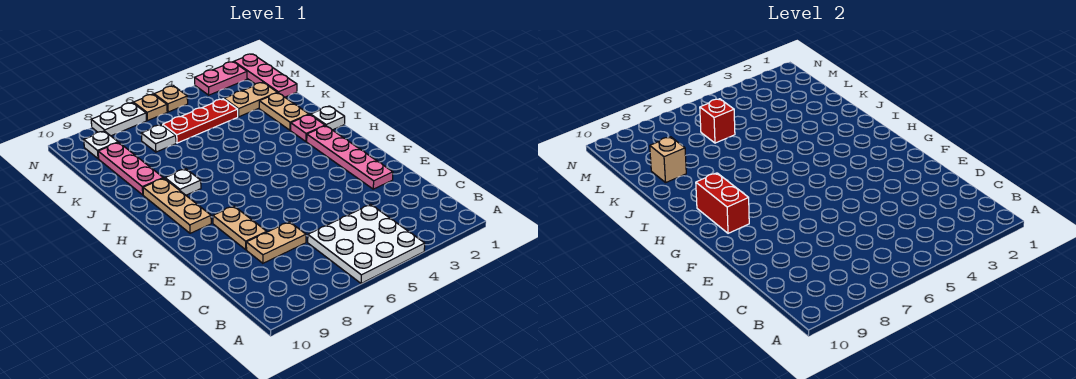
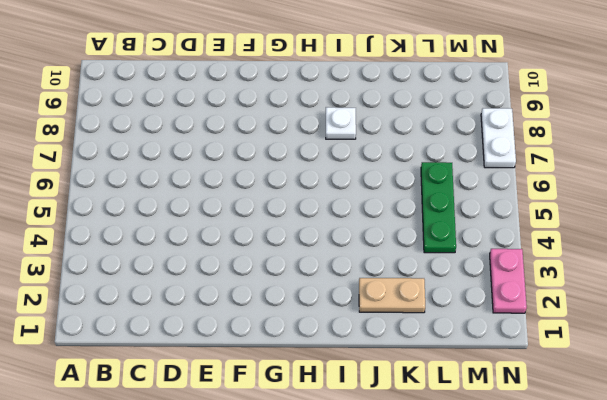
green plate L4:L6 level 1 -> red plate L4:L6 level 1
none -> white plate A4:C6 level 1
none -> tan plate D7:D8 level 1
none -> pink plate E2:H2 level 1

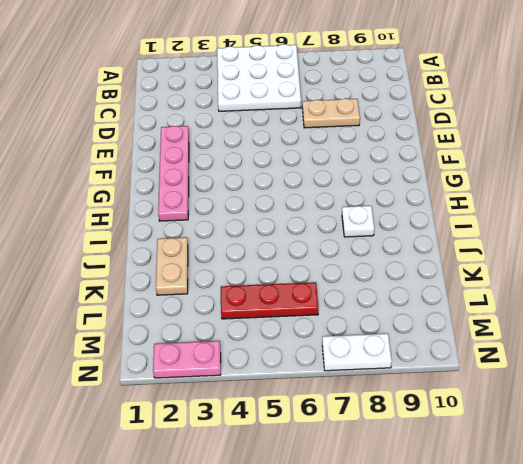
none -> tan plate E8:F8 level 1
none -> tan plate G9:I9 level 1
none -> white plate I1 level 1

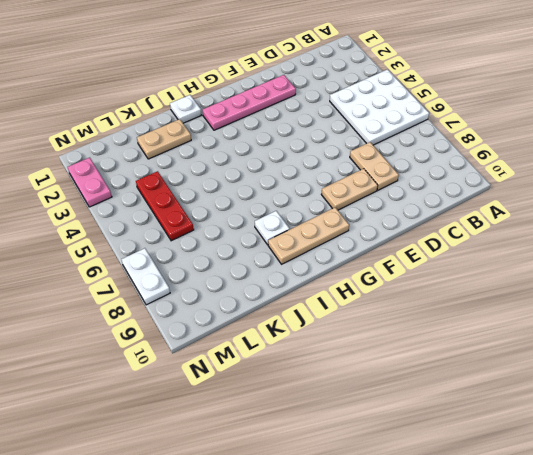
none -> pink plate I2 level 1
none -> pink plate J9:L9 level 1
none -> pink plate L1:N1 level 1

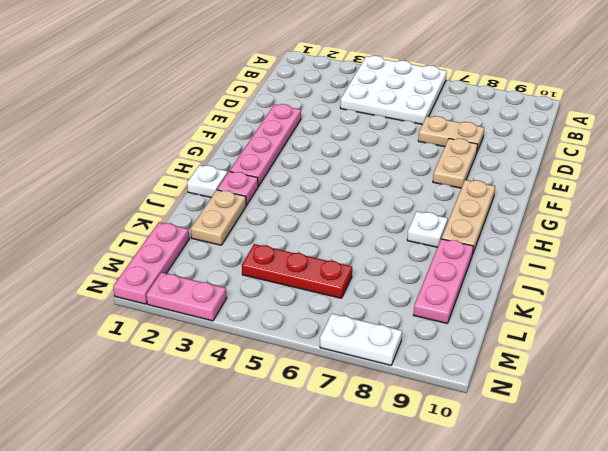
none -> tan plate L2:L3 level 1
none -> white plate L7 level 1
none -> white plate M9 level 1

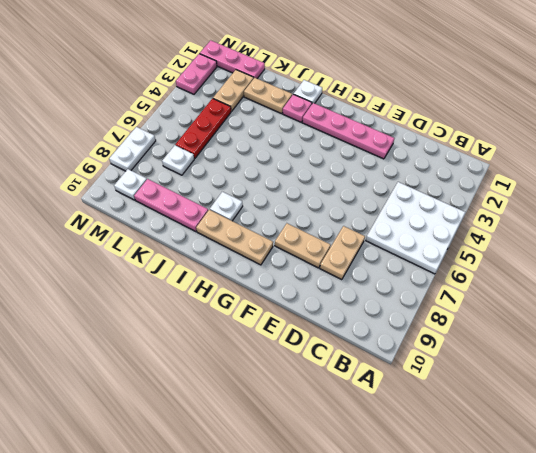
none -> tan plate N5 level 1
none -> tan plate N6 level 1
none -> red brick G9:H9 level 2

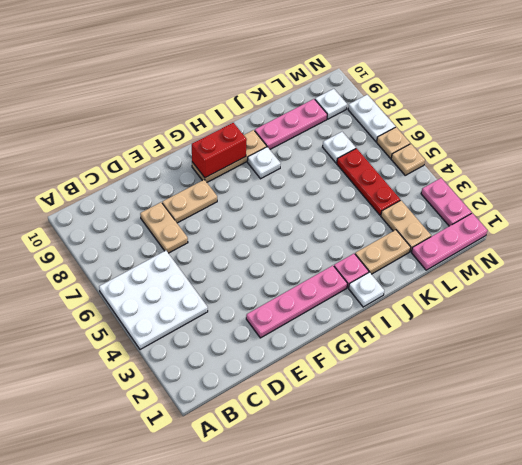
none -> tan brick K9 level 2
none -> red brick L6 level 2

